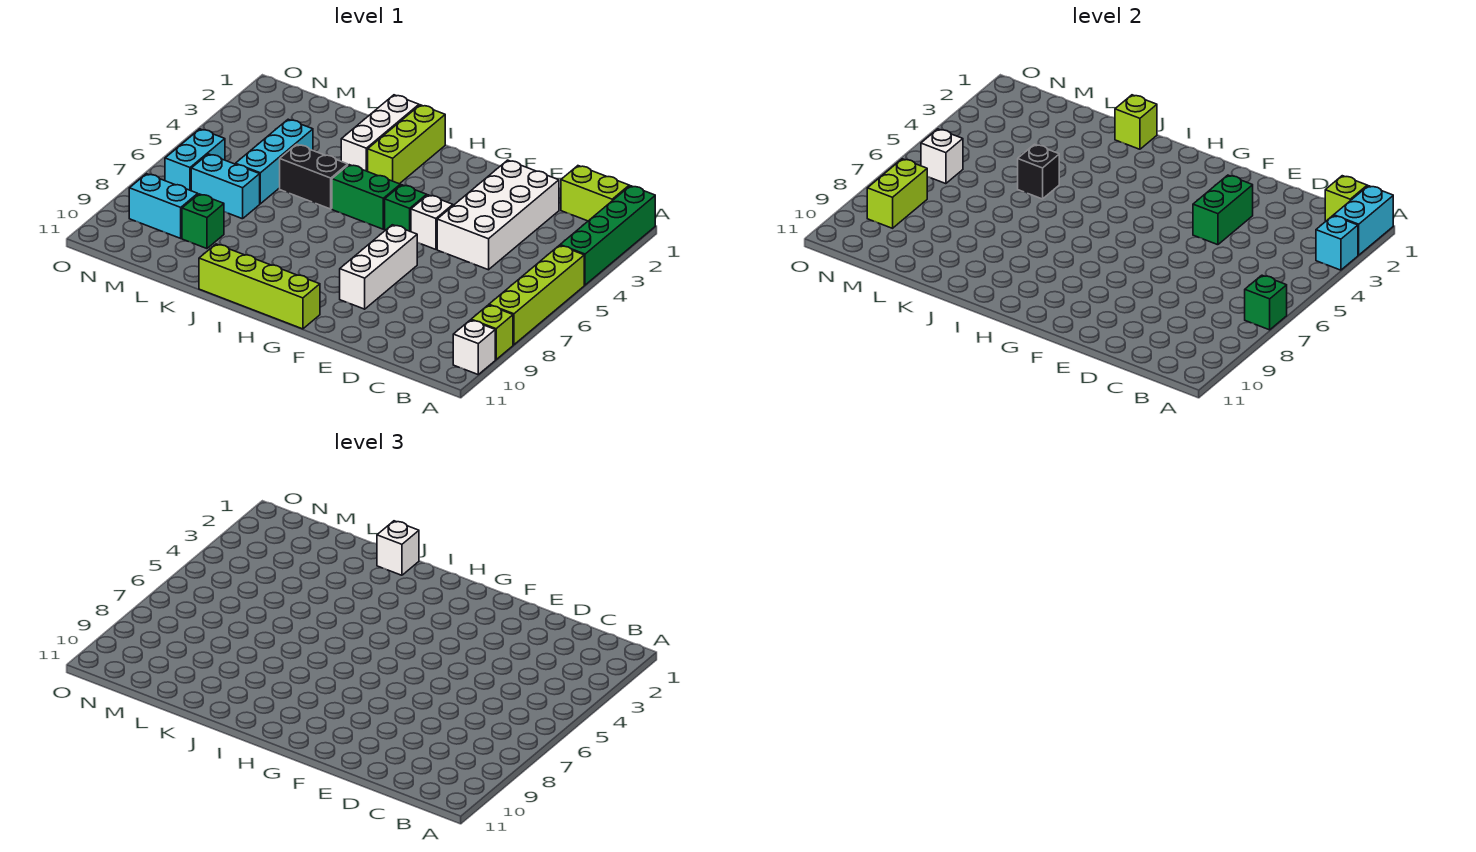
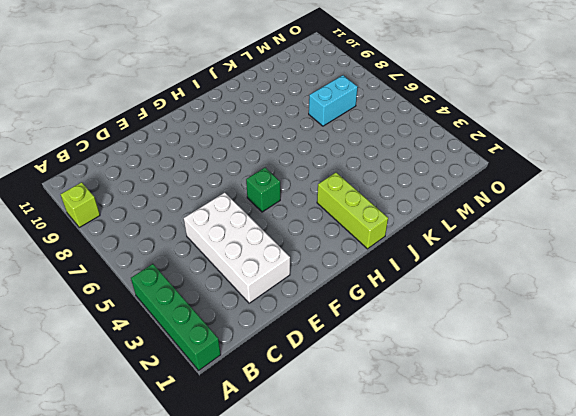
none -> lime brick A5:A8 level 1
none -> white brick A10 level 1
none -> lime brick B1:C1 level 1

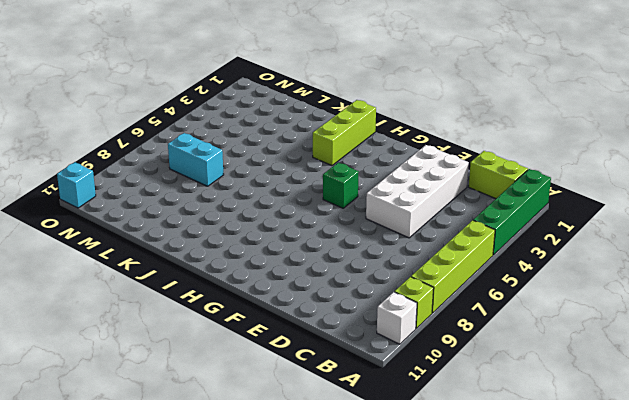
cyan brick O11 level 1 -> cyan brick A3 level 2
none -> white brick F5 level 1
none -> white brick F7:F9 level 1
none -> lime brick G11:J11 level 1

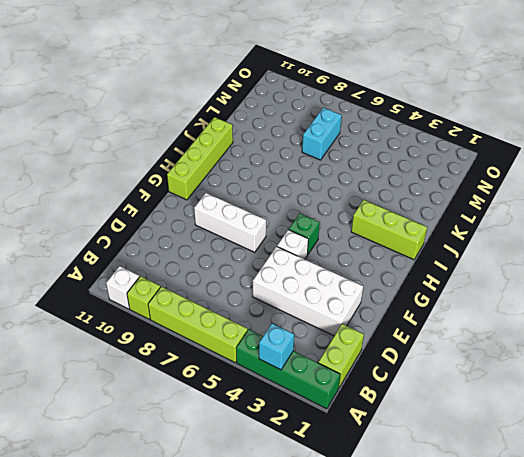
none -> green brick H5:I5 level 1
none -> white brick J1:J3 level 1
none -> black brick J5:K5 level 1

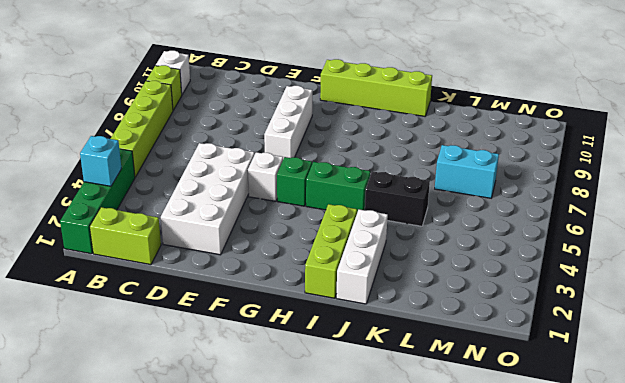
none -> cyan brick L4:L6 level 1
none -> green brick L9 level 1
none -> cyan brick M9:N9 level 1

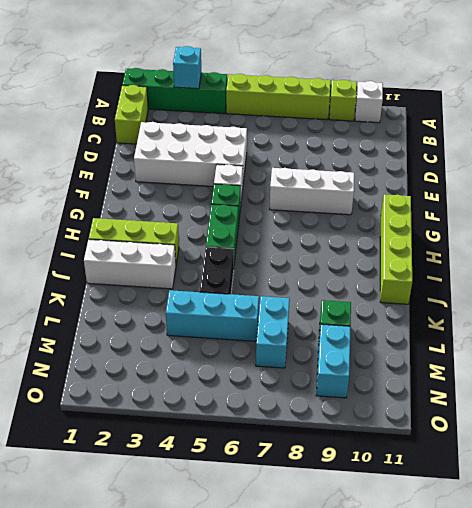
none -> cyan brick N6:N7 level 1
none -> cyan brick A1:A2 level 2
none -> green brick A7 level 2

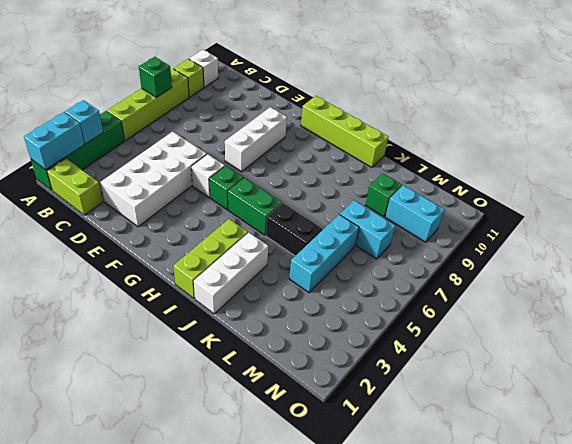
none -> cyan brick N6:N7 level 1
none -> lime brick B1 level 2
none -> green brick E3:E4 level 2

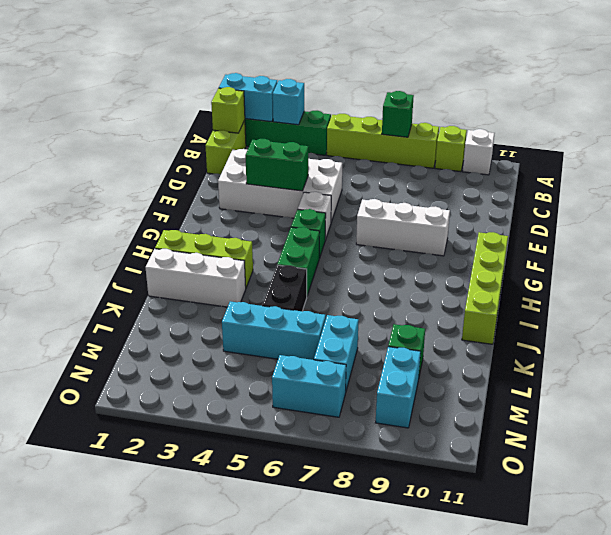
none -> lime brick J1 level 2
none -> black brick K5 level 2
none -> white brick N6 level 2

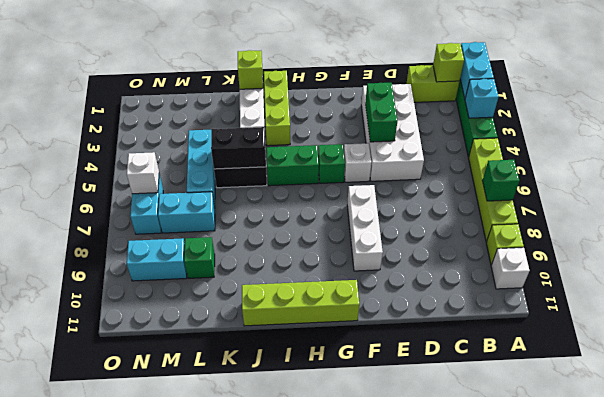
black brick J5:K5 level 2 -> black brick K5 level 2
none -> lime brick N8:N9 level 2
none -> white brick J1 level 3

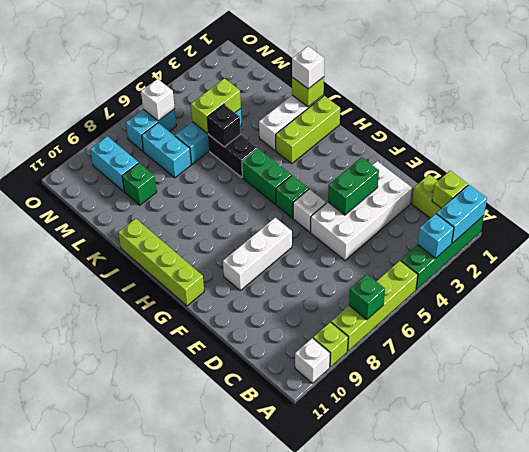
lime brick L4:L5 level 2 -> lime brick N8:N9 level 2

